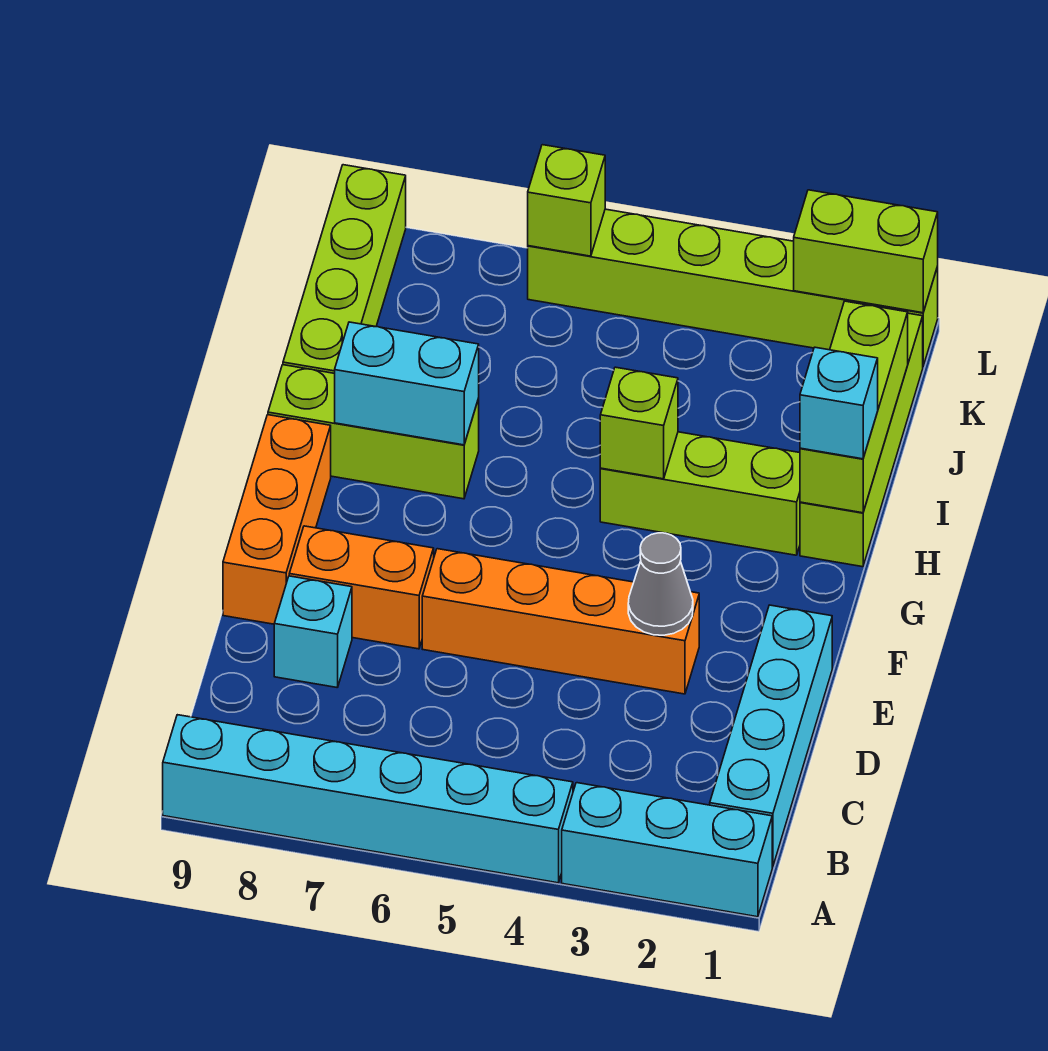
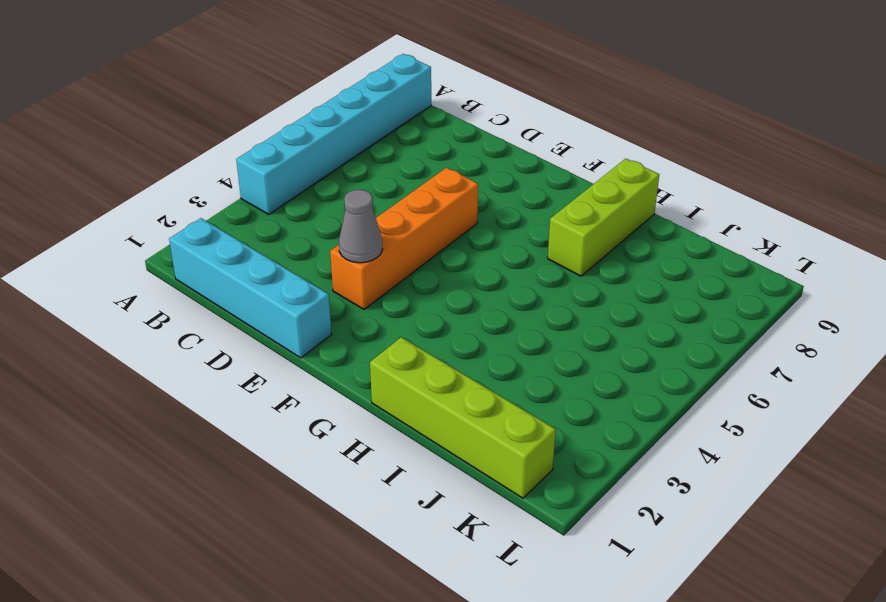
none -> cyan brick A1:A3 level 1
none -> cyan brick D8 level 1
none -> orange brick E7:E8 level 1

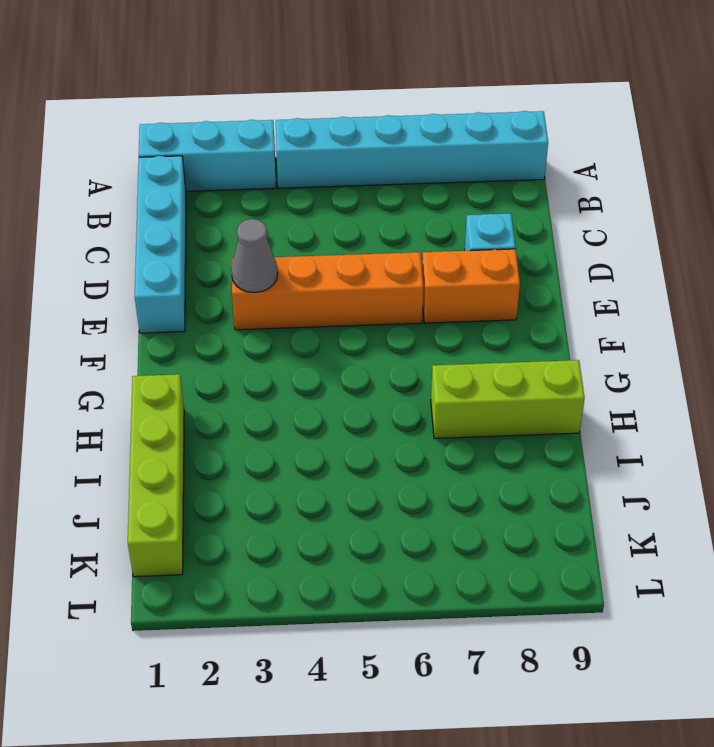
none -> orange brick E9:G9 level 1
none -> lime brick H2:H4 level 1
none -> lime brick I9:L9 level 1

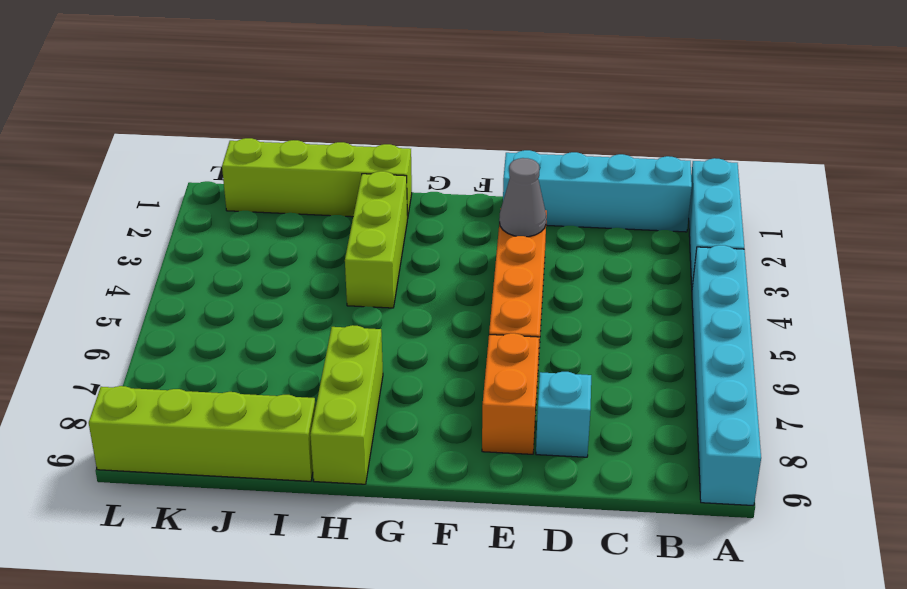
none -> orange brick E9:G9 level 1
none -> lime brick L1:L6 level 1
none -> lime brick H1:J1 level 2

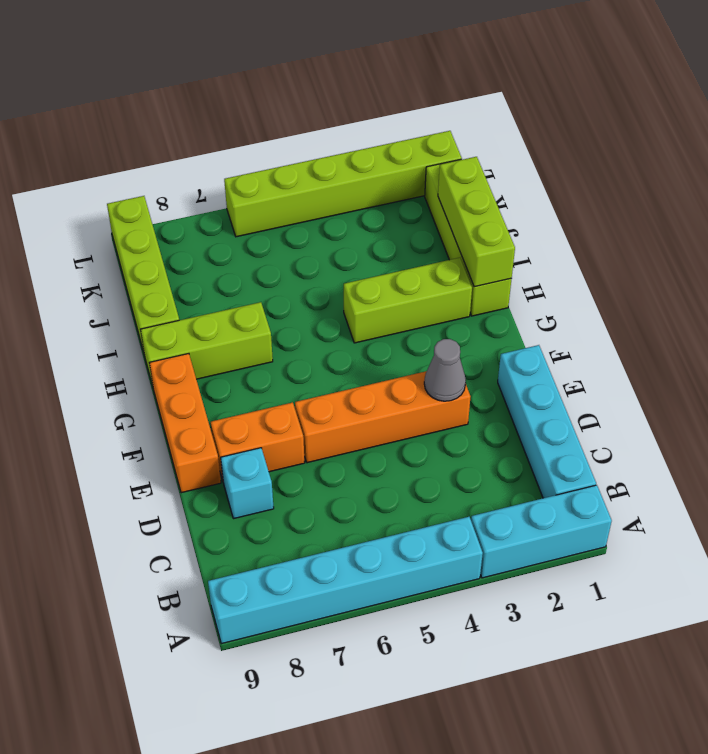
none -> lime brick H4 level 2
none -> cyan brick H7:H8 level 2
none -> lime brick L1:L2 level 2

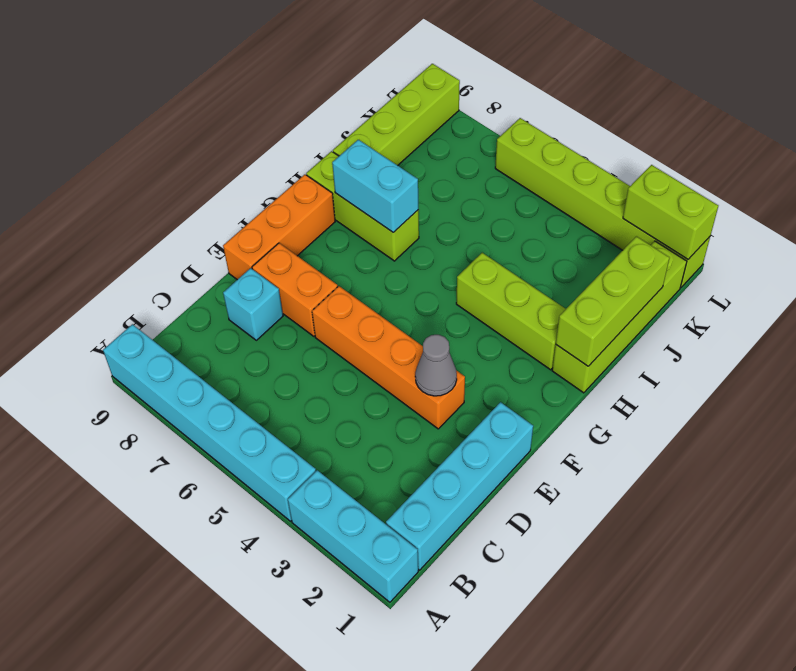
none -> lime brick H4 level 2
none -> lime brick L6 level 2
none -> cyan brick H1 level 3

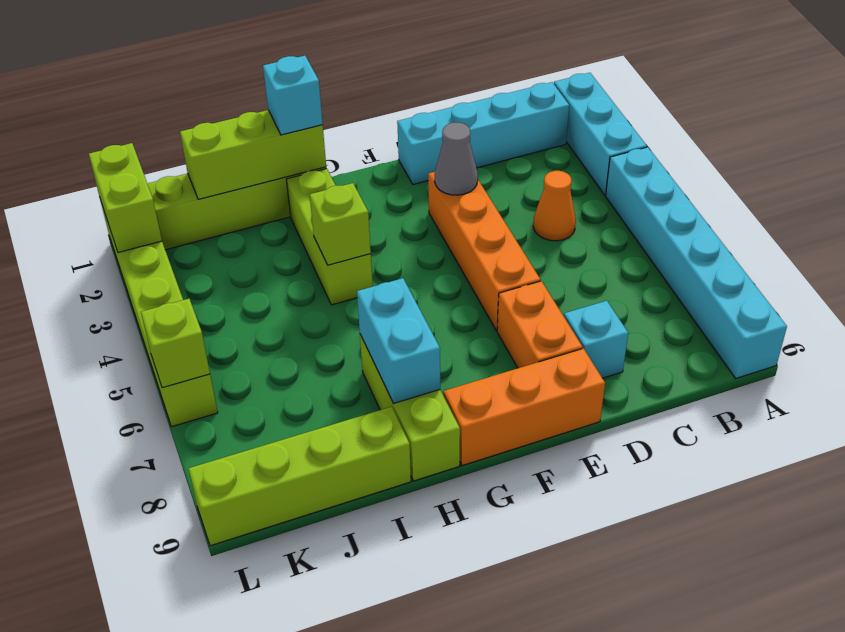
orange cone C4 level 1 -> none

